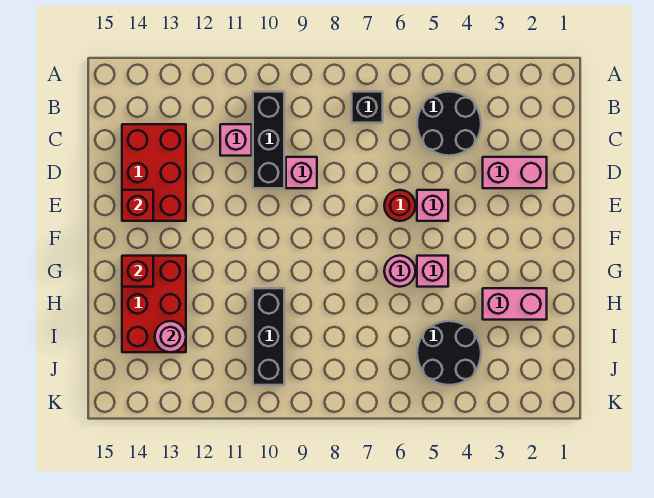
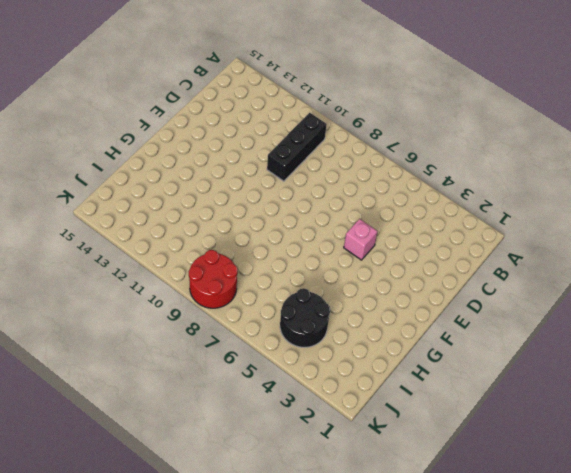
red round brick J8:K9 level 1 -> none
none -> black round brick B4:C5 level 1
none -> black brick B7 level 1
none -> pink brick C11 level 1

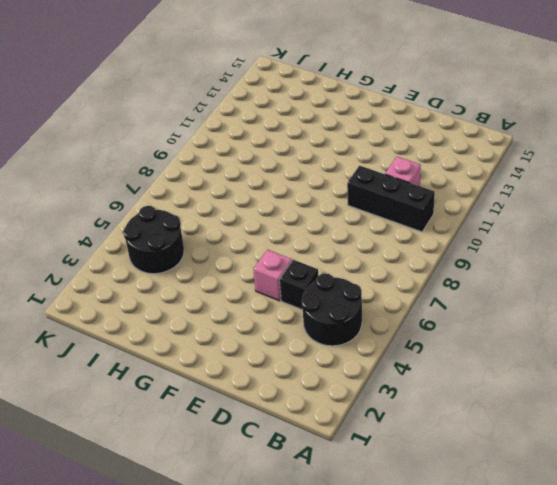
black brick D5 level 1 -> black brick B7 level 1
none -> red brick C13:E14 level 1
none -> pink brick D2:D3 level 1
none -> pink brick D9 level 1

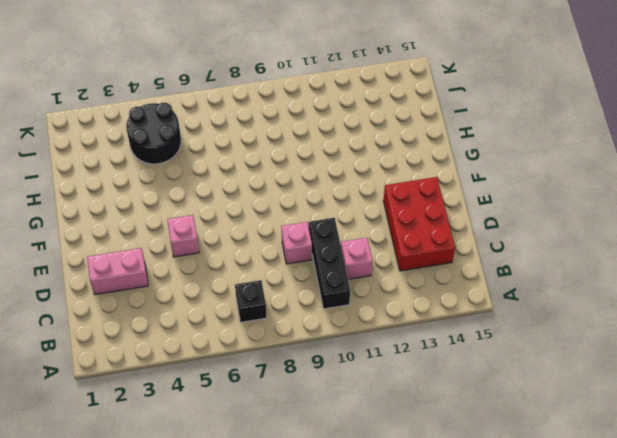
none -> black round brick B4:C5 level 1
none -> red round brick E6 level 1
none -> pink brick G5 level 1

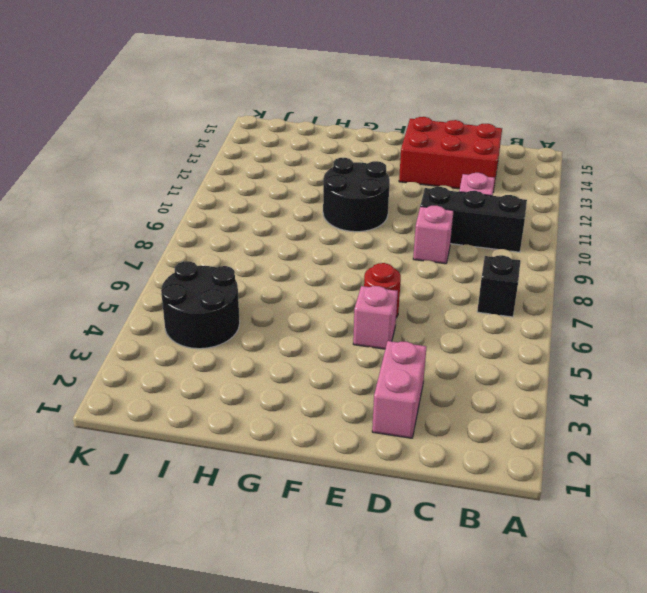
black round brick F10:G11 level 1 -> black round brick B4:C5 level 1
none -> pink brick G5 level 1
none -> pink round brick G6 level 1
none -> red brick G13:I14 level 1

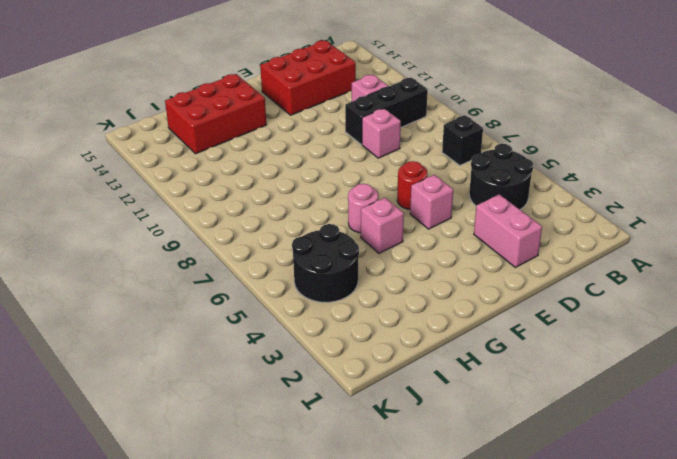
none -> pink brick H2:H3 level 1
none -> black brick H10:J10 level 1
none -> red brick E14 level 2

